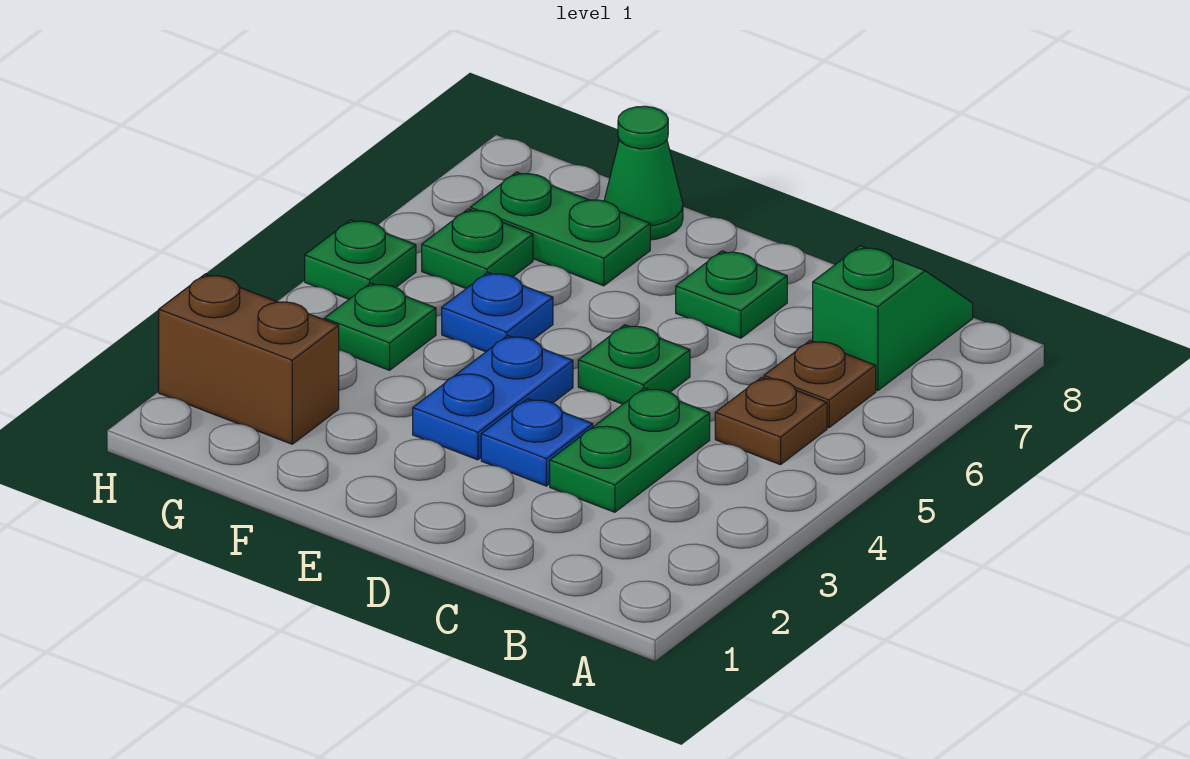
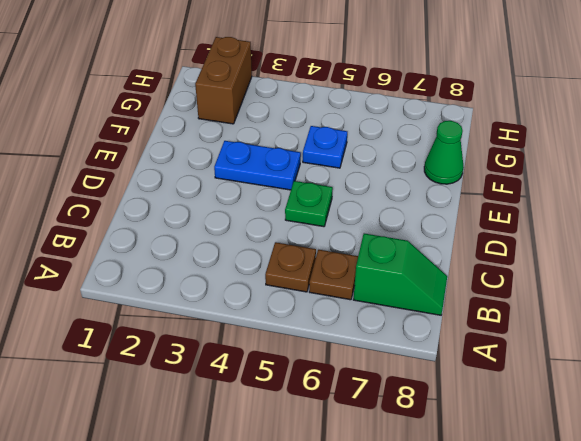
none -> green plate C3:C4 level 1
none -> blue plate D3 level 1
none -> green plate D7 level 1

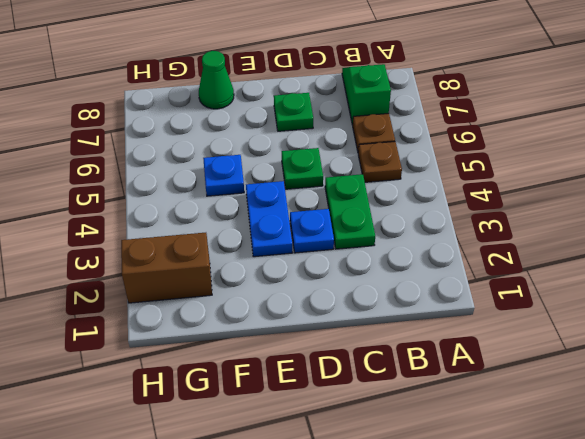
none -> green plate F7:G7 level 1
none -> green plate G4 level 1
none -> green plate G6 level 1

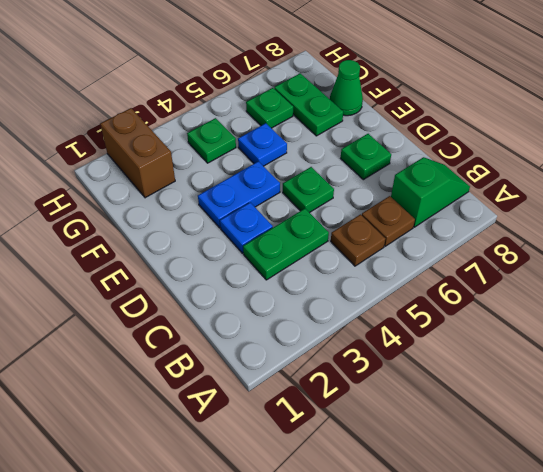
none -> green plate H5 level 1

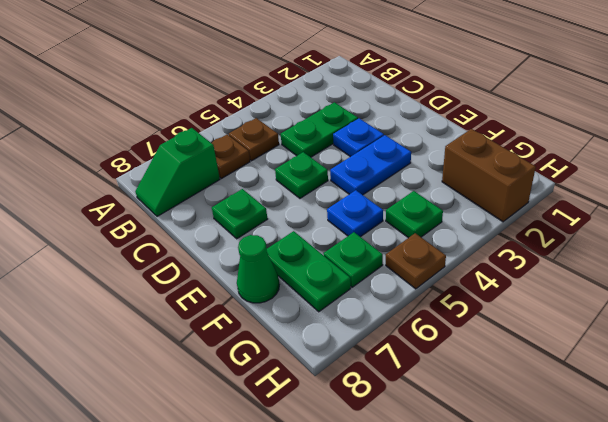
brown plate H5 level 1 -> green plate H5 level 1

